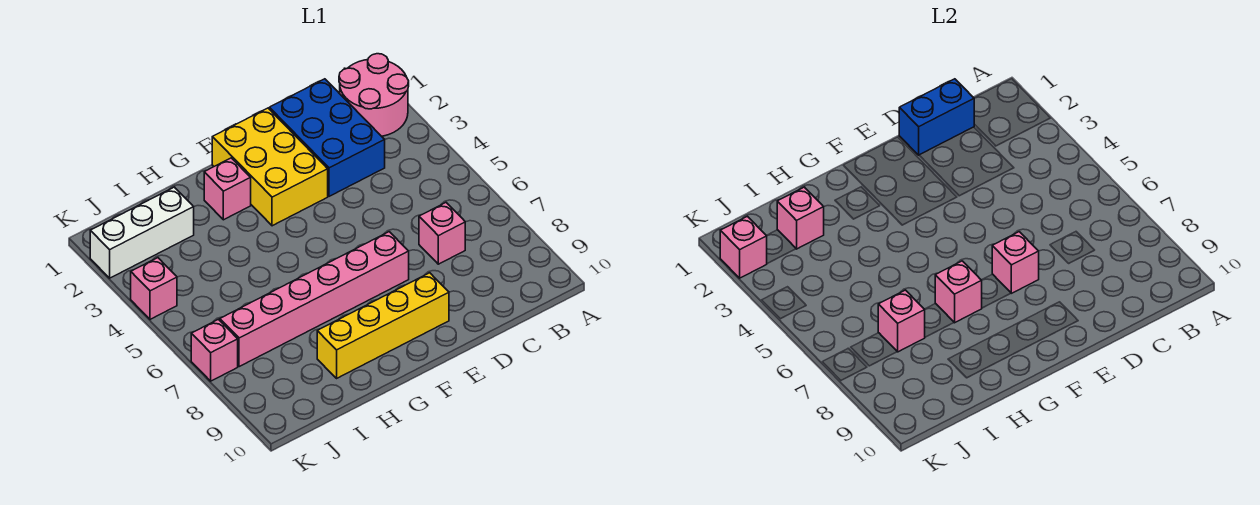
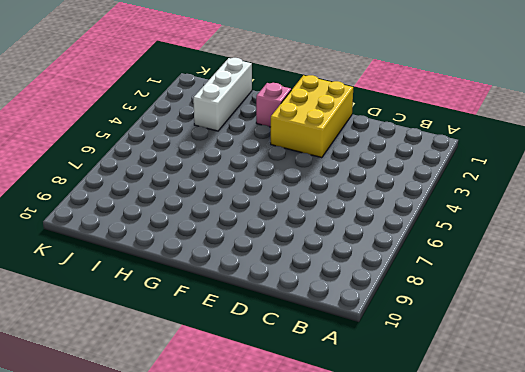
white brick I1:I3 level 1 -> white brick I2:K2 level 1
none -> pink round brick A1:B2 level 1
none -> blue brick C1:D3 level 1
none -> pink brick C7 level 1

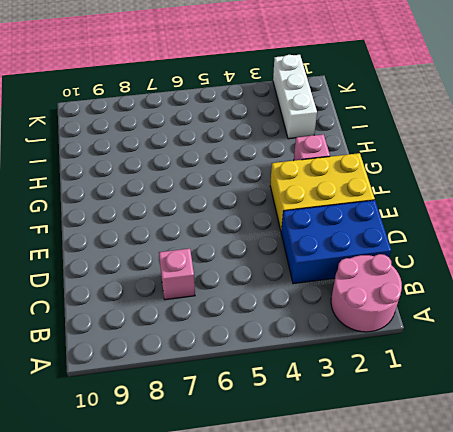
none -> pink brick E7:J7 level 1
none -> yellow brick E9:H9 level 1
none -> pink brick K4 level 1

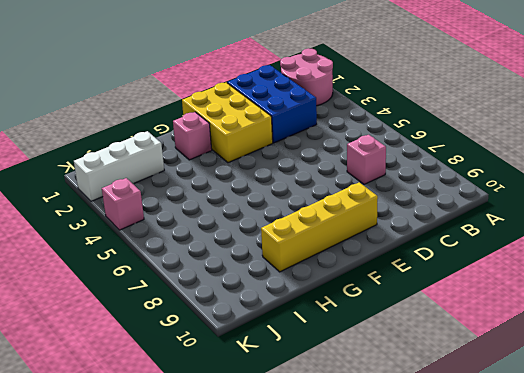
none -> pink brick E7:J7 level 1
none -> pink brick K7 level 1
none -> blue brick C1:D1 level 2

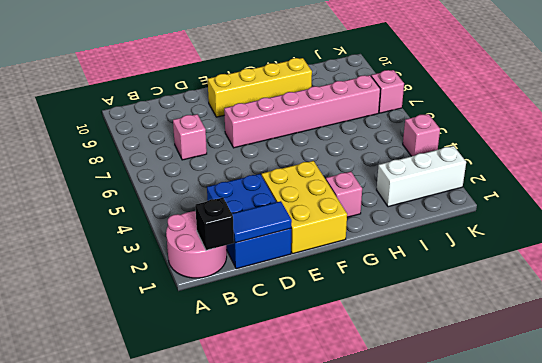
black brick B1 level 2 -> none
blue tile C1:D1 level 2 -> blue brick C1:D1 level 2
none -> pink brick E7 level 2
none -> pink brick G7 level 2
none -> pink brick I2 level 2

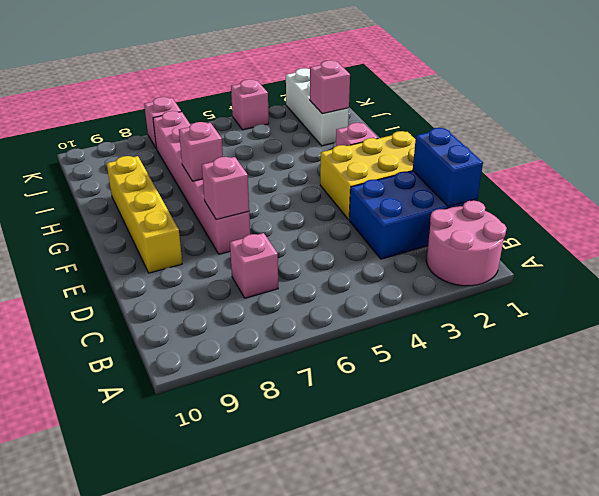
none -> pink brick I7 level 2
none -> pink brick K2 level 2

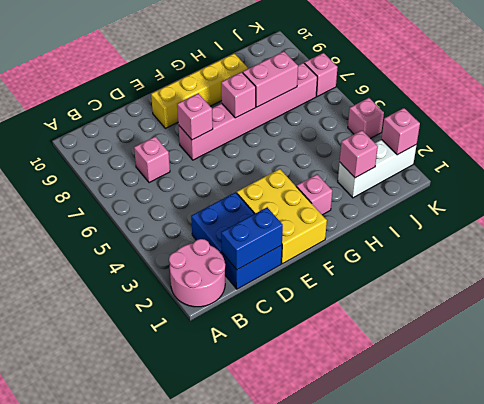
pink brick H7:I7 level 2 -> pink brick I7 level 2

